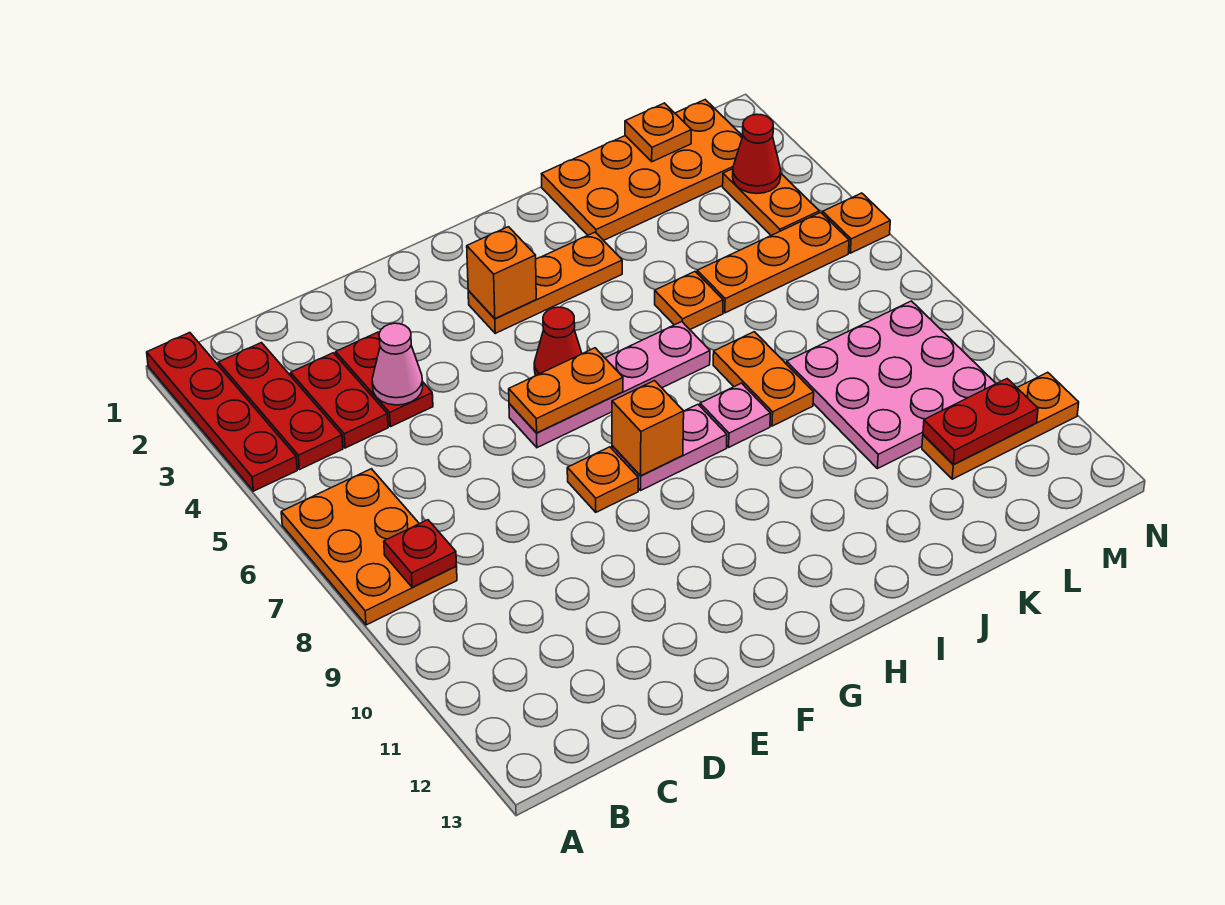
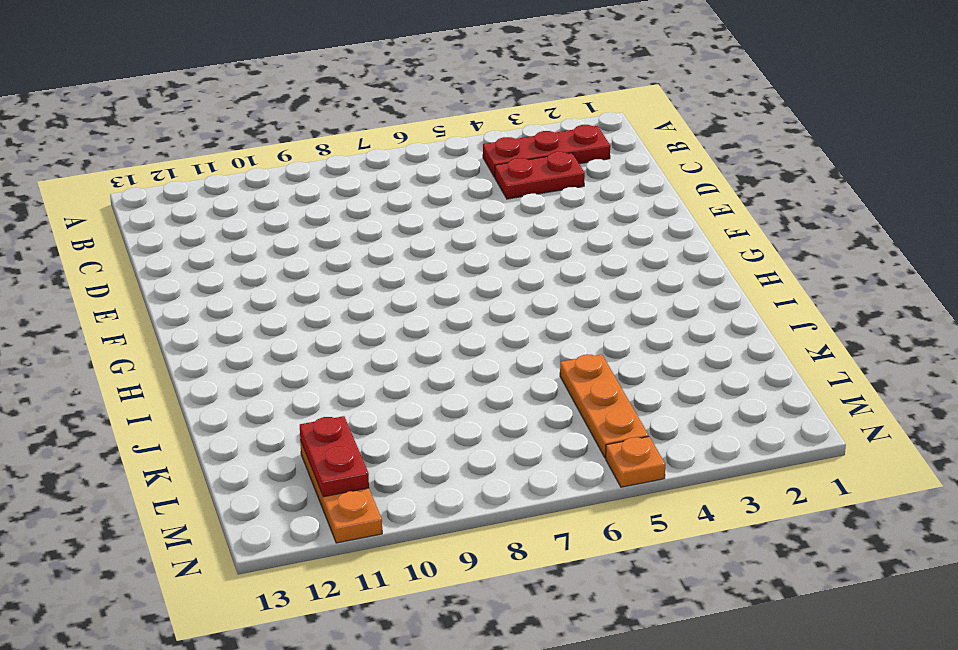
none -> red plate A1:A4 level 1
none -> orange plate A6:B8 level 1
none -> red plate D3:D4 level 1

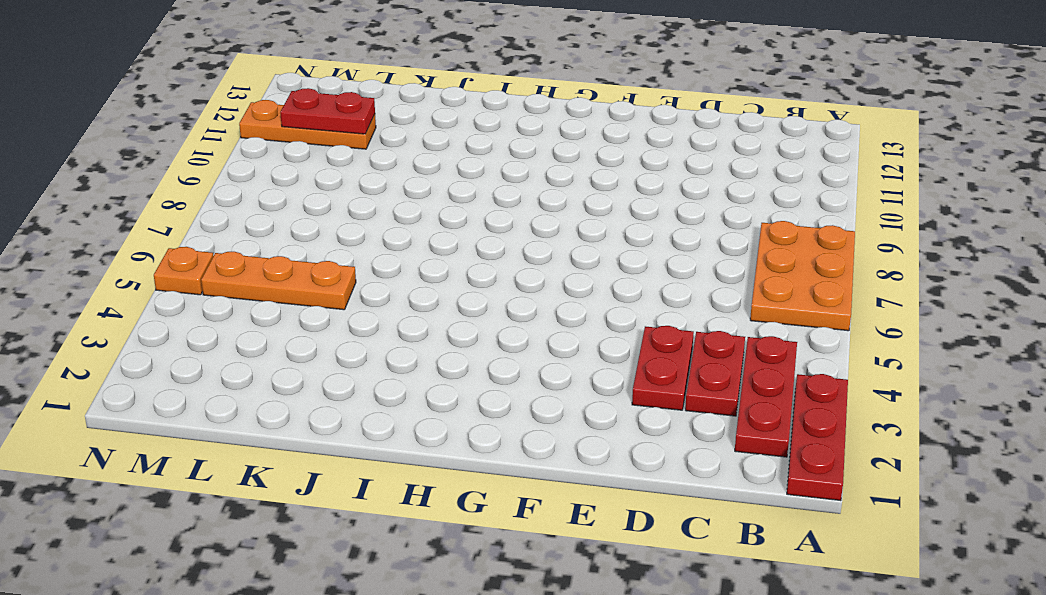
red plate A1:A3 level 1 -> red plate A1:A4 level 1
none -> pink plate F6:I6 level 1
none -> orange plate F8 level 1
none -> orange plate G3:I3 level 1

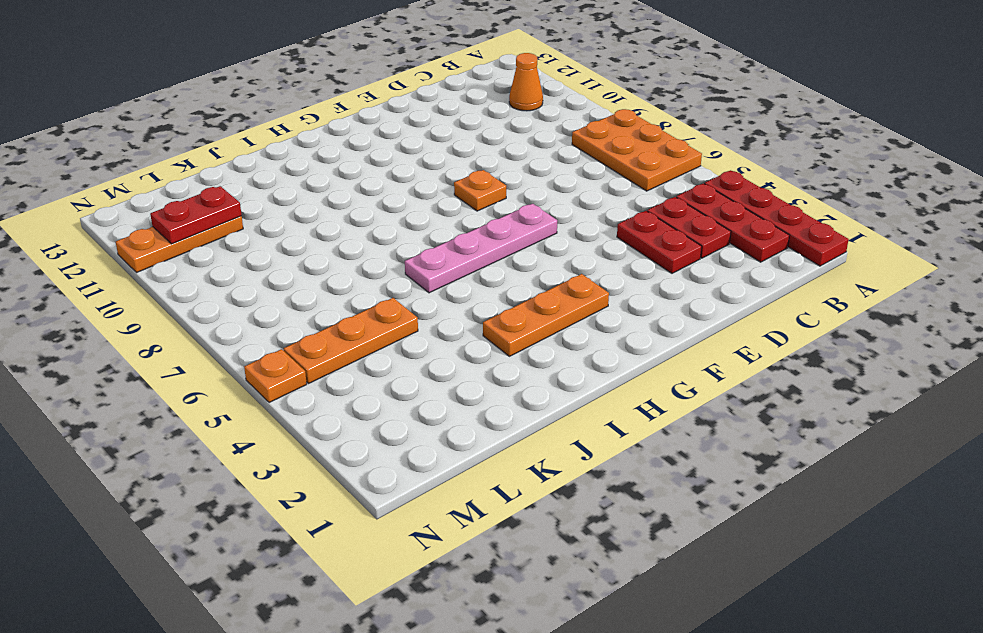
orange cone B11 level 1 -> none
none -> red cone G5 level 1
none -> pink plate G8:H8 level 1
none -> pink plate I8 level 1

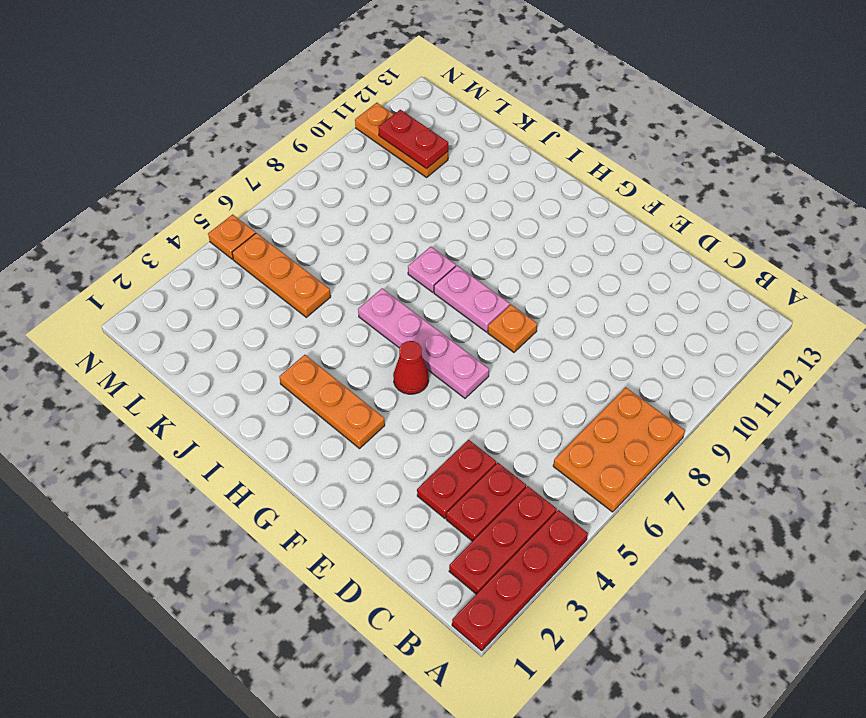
none -> orange plate J1:M2 level 1
none -> orange plate J5 level 1
none -> orange plate J7:J8 level 1

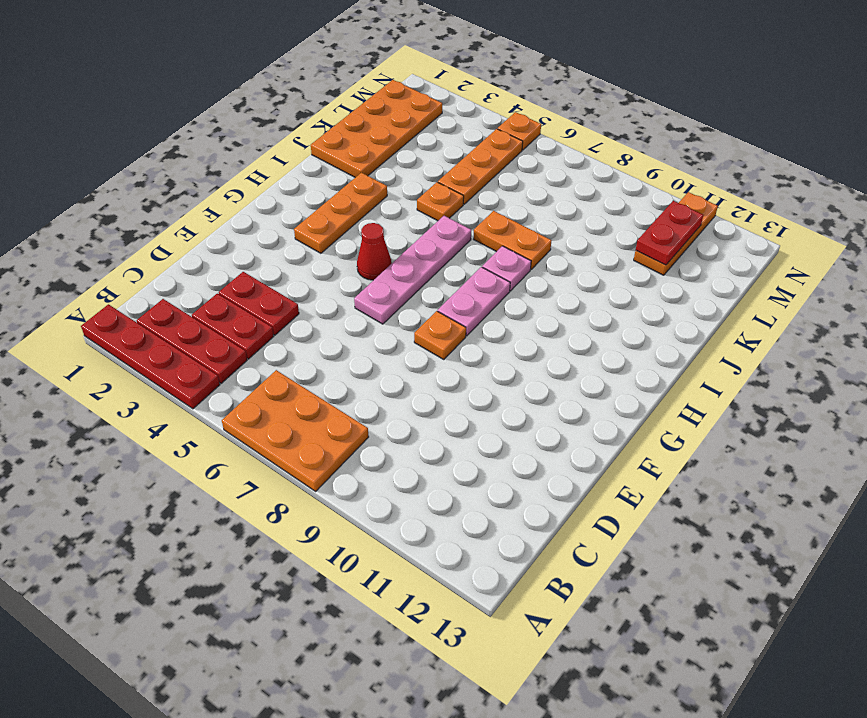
none -> pink plate K8:M10 level 1
none -> orange plate M3:M4 level 1
none -> red plate B8 level 2

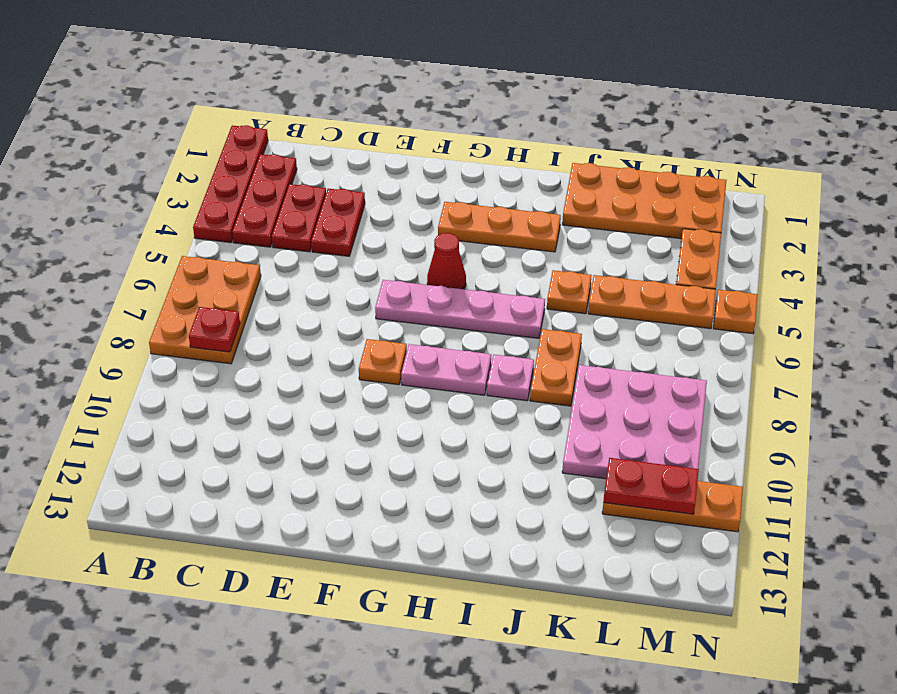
none -> pink cone D4 level 2
none -> orange plate F6:G6 level 2
none -> orange brick G3 level 2

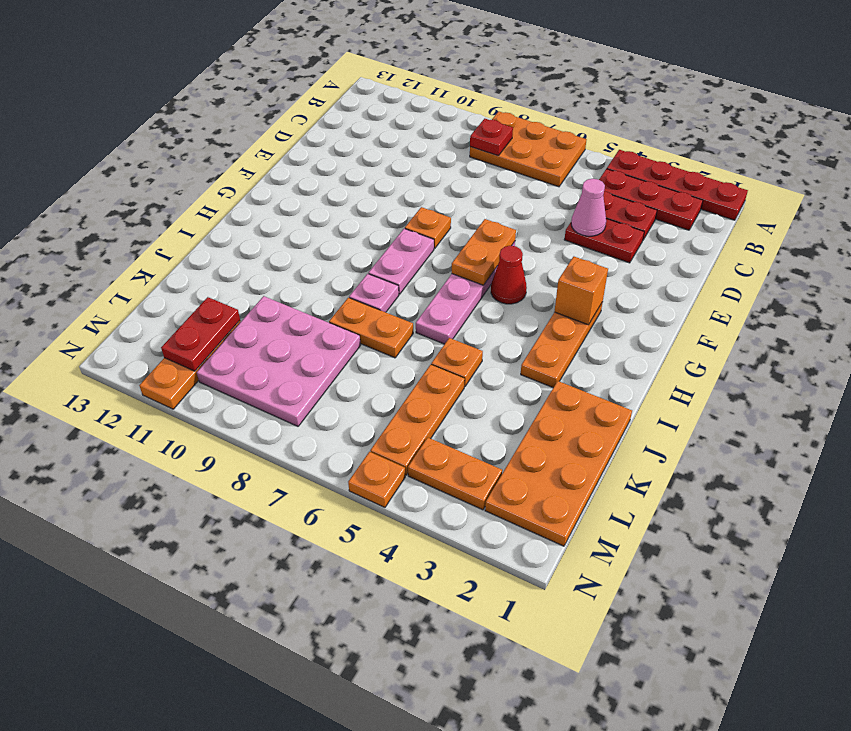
none -> orange brick G8 level 2
none -> orange plate L1 level 2
none -> red cone M3 level 2

